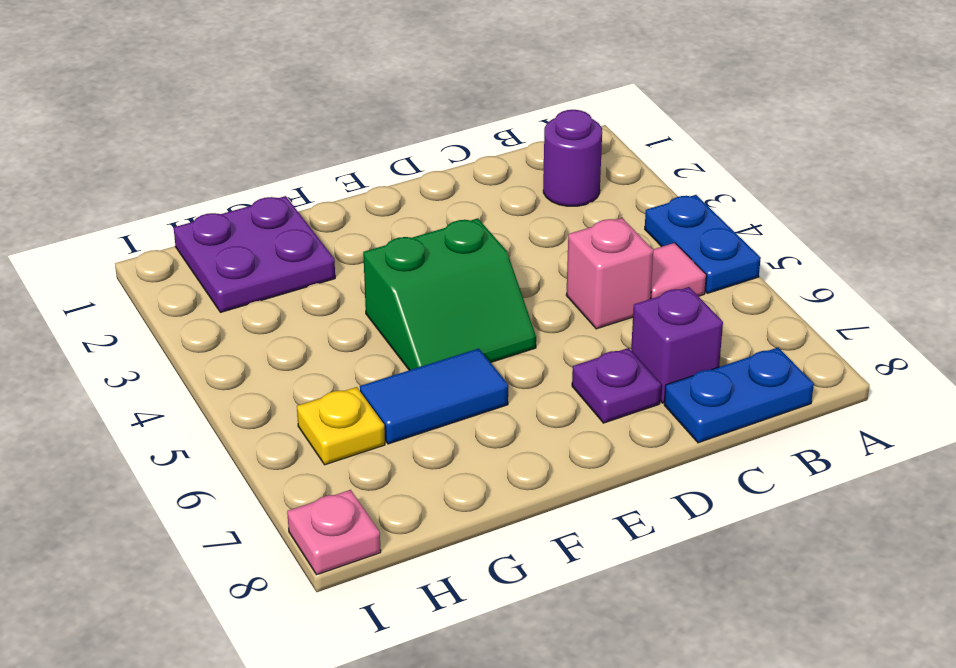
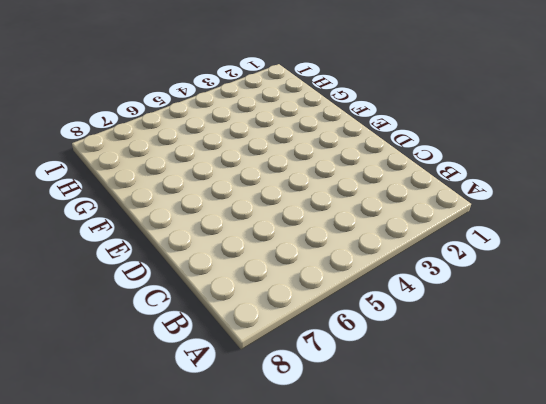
none -> blue plate A4:A5 level 1
none -> purple round brick B2 level 1
none -> pink tile B5 level 1

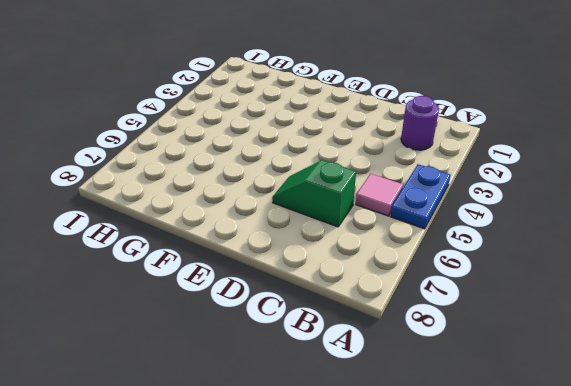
green slope C6:D6 level 1 top C -> none
none -> blue plate B8:C8 level 1
none -> pink brick C5 level 1
none -> purple brick C7 level 1

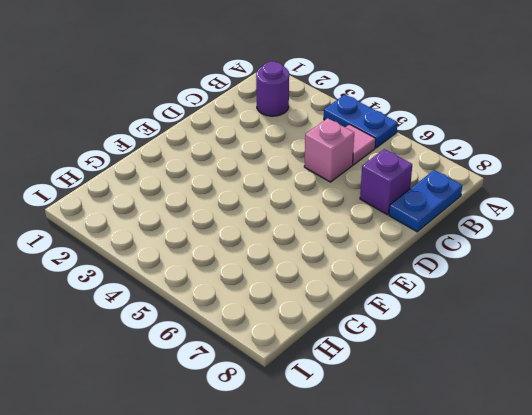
none -> purple plate D7 level 1
none -> green slope E4:F5 level 1 top 4
none -> blue tile F6:G6 level 1

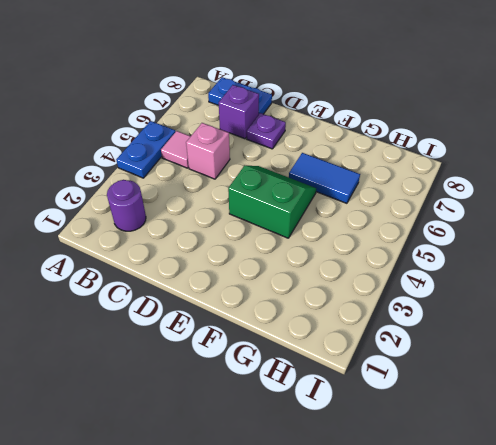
none -> purple plate G1:H2 level 1
none -> yellow plate H6 level 1
none -> pink plate I8 level 1

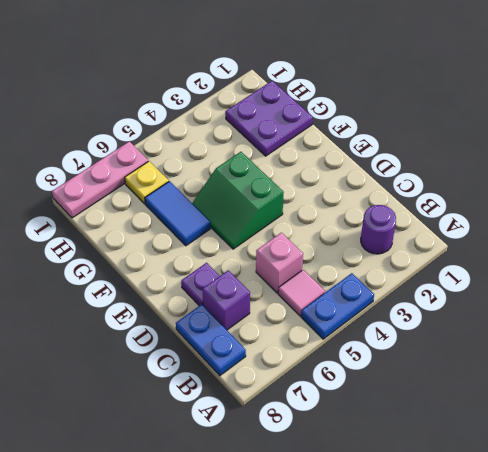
pink plate I6:I8 level 1 -> pink plate I8 level 1

